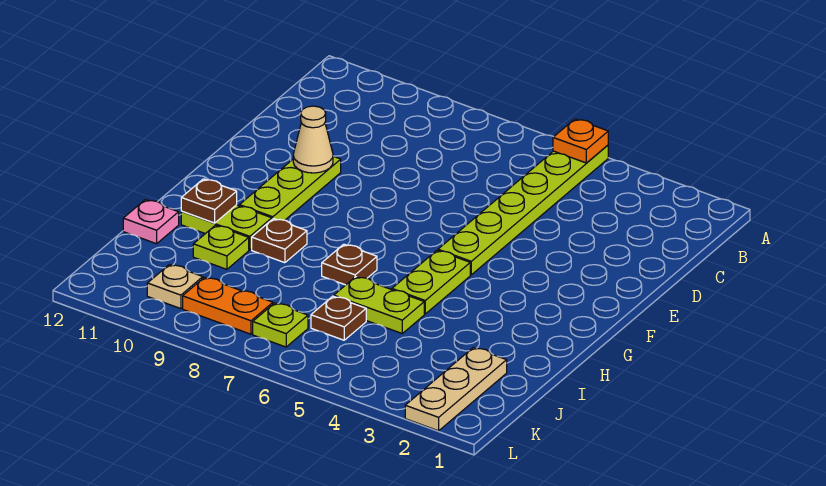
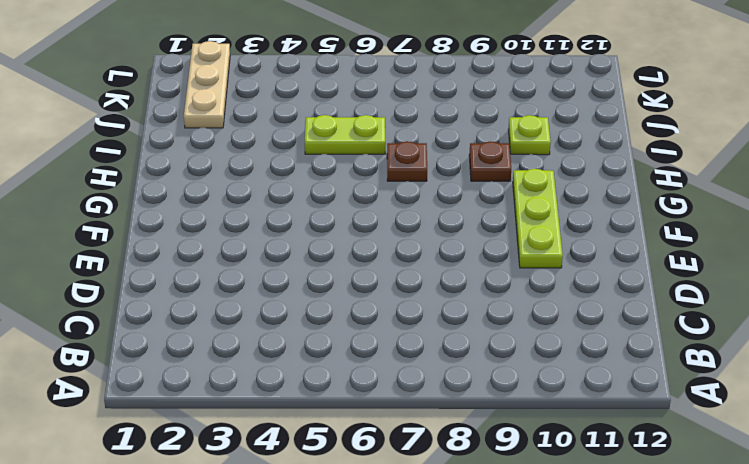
none -> lime plate A5:F5 level 1
none -> lime plate G5:H5 level 1
none -> lime plate H10:H11 level 1

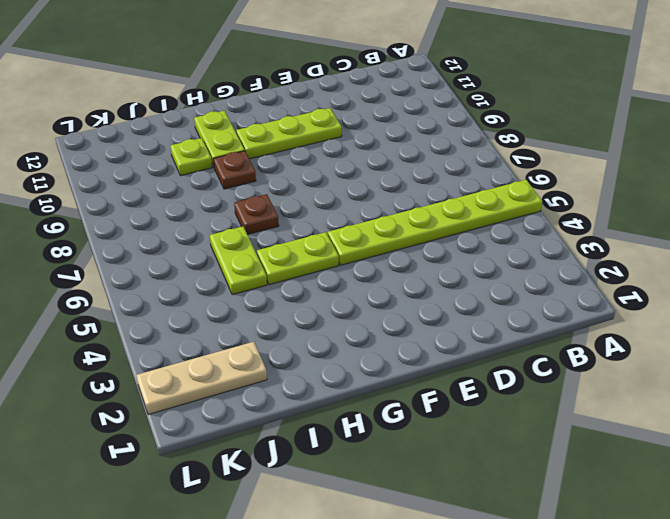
none -> pink plate I12 level 1
none -> brown plate J6 level 1
none -> lime plate K7 level 1

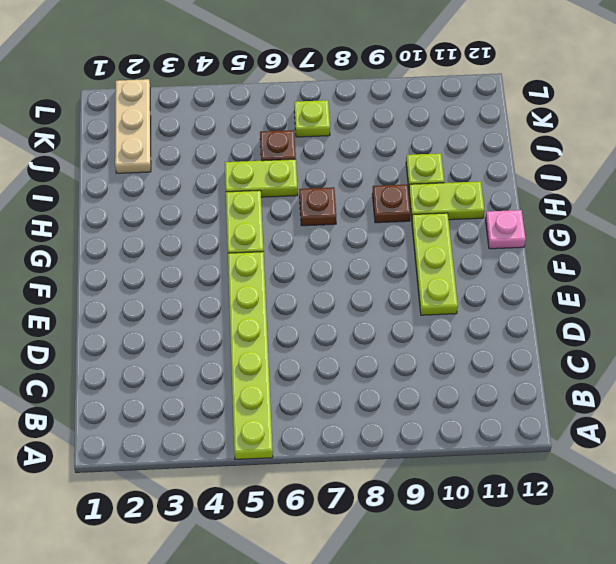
pink plate G12 level 1 -> pink plate I12 level 1
none -> orange plate K8:K9 level 1
none -> tan plate K10 level 1
none -> orange plate A5 level 2

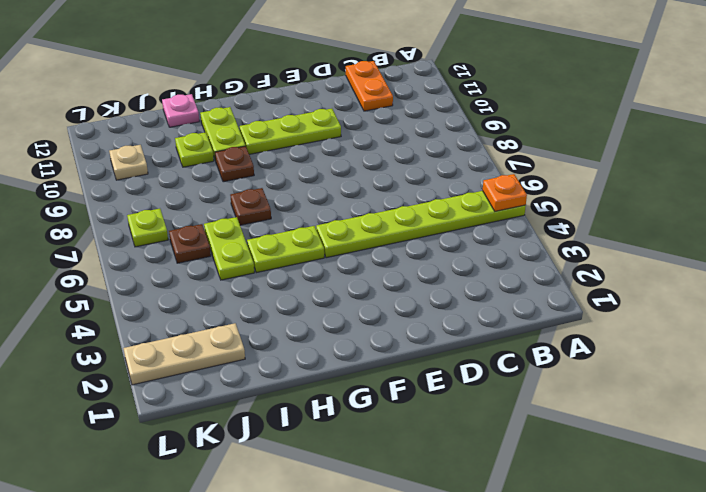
orange plate C11:C12 level 1 -> orange plate K8:K9 level 1
none -> tan cone E10 level 2
none -> brown plate H11 level 2

